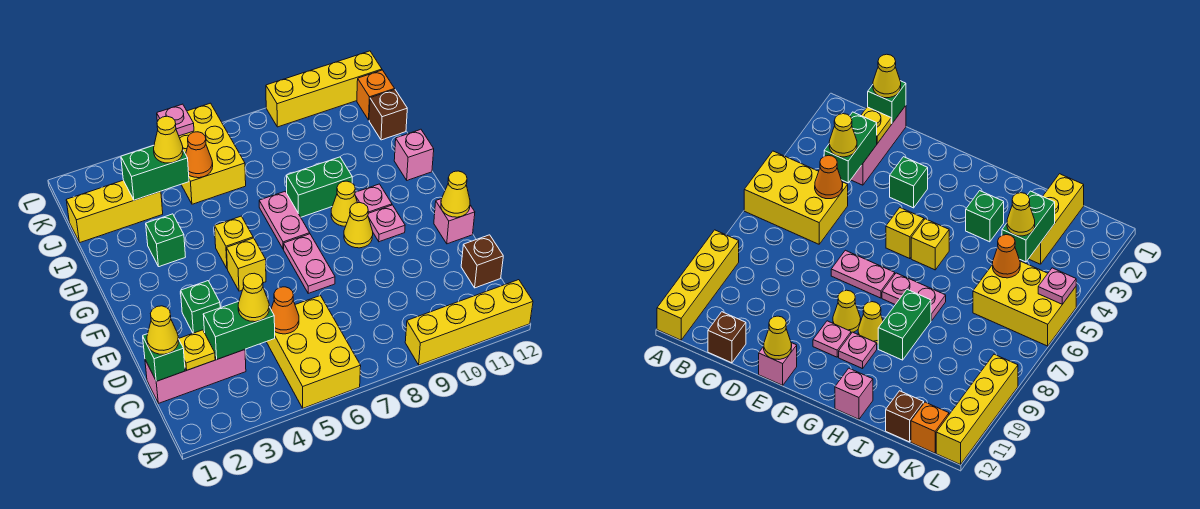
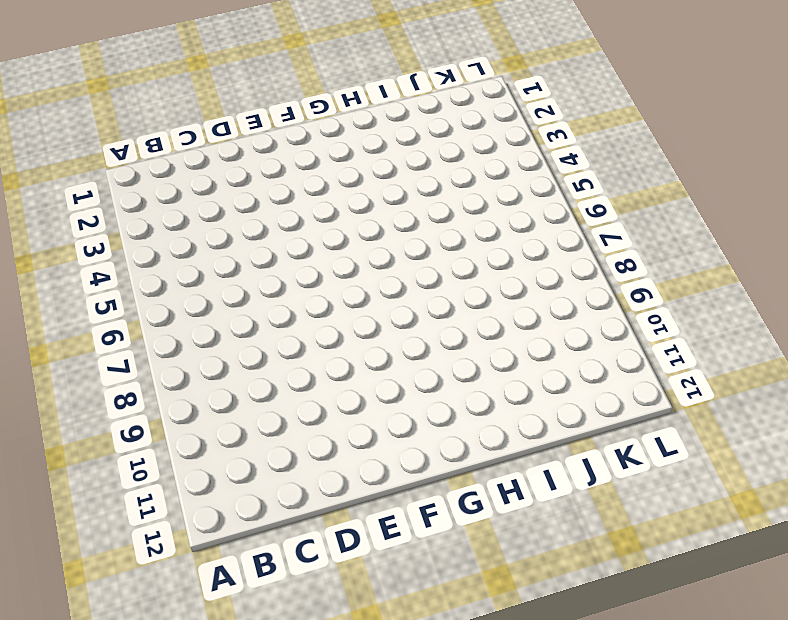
none -> yellow brick A5:C6 level 1
none -> yellow brick A9:A12 level 1
none -> pink brick C1:C3 level 1
none -> brown brick C12 level 1

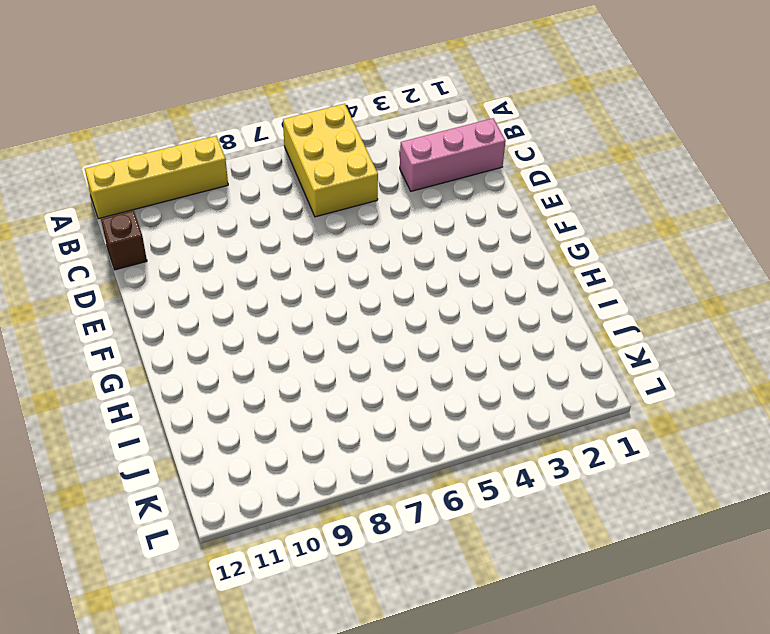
none -> green brick E3 level 1
none -> pink plate E7:F7 level 1
none -> pink brick E12 level 1
none -> yellow brick F5 level 1

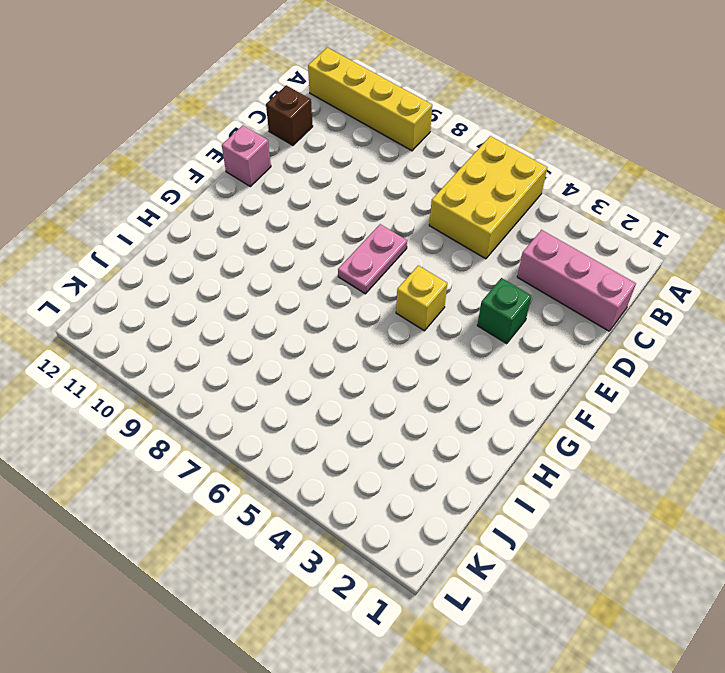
none -> yellow cone F9 level 1
none -> pink plate F10 level 1
none -> yellow brick G5 level 1
none -> pink plate G7:H7 level 1

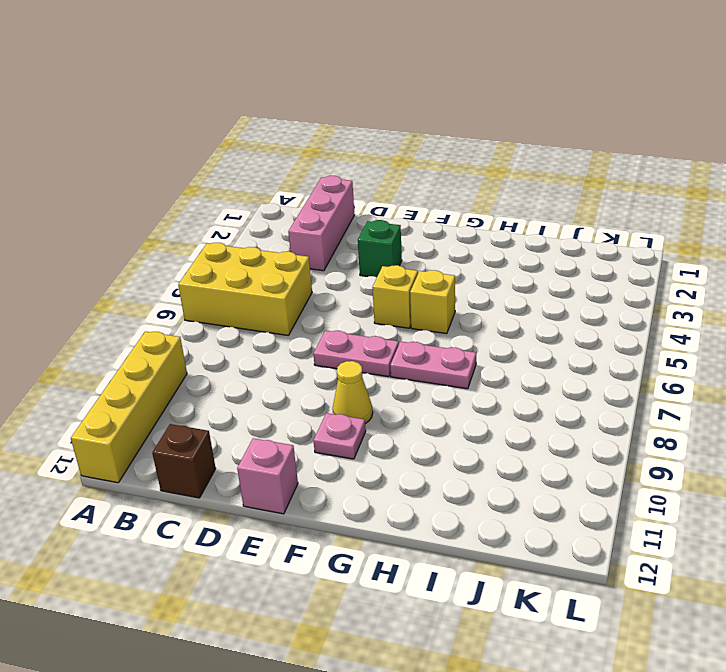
none -> yellow cone G9 level 1
none -> pink plate G10 level 1
none -> green brick H3 level 1
none -> green brick H8:H9 level 1

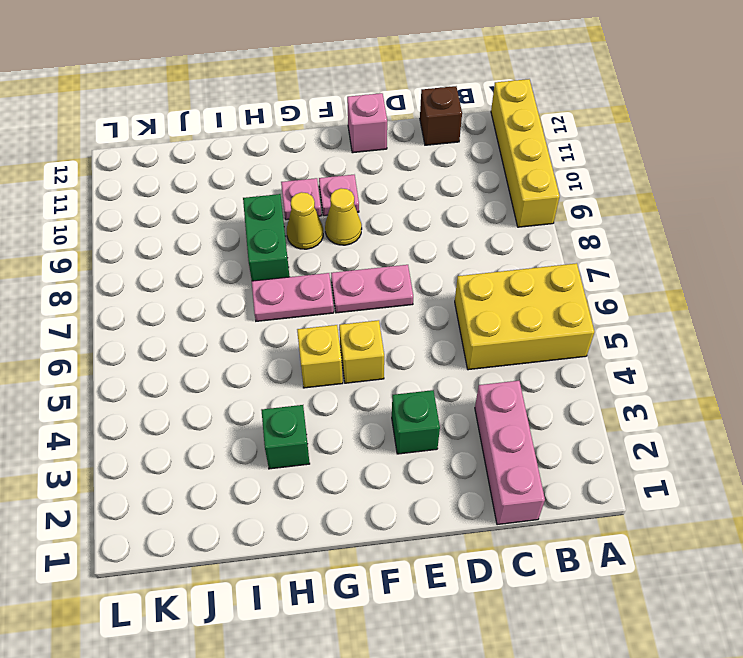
none -> pink brick H12 level 1
none -> yellow brick J1:J3 level 1
none -> yellow brick J5:L6 level 1
none -> brown brick J12 level 1

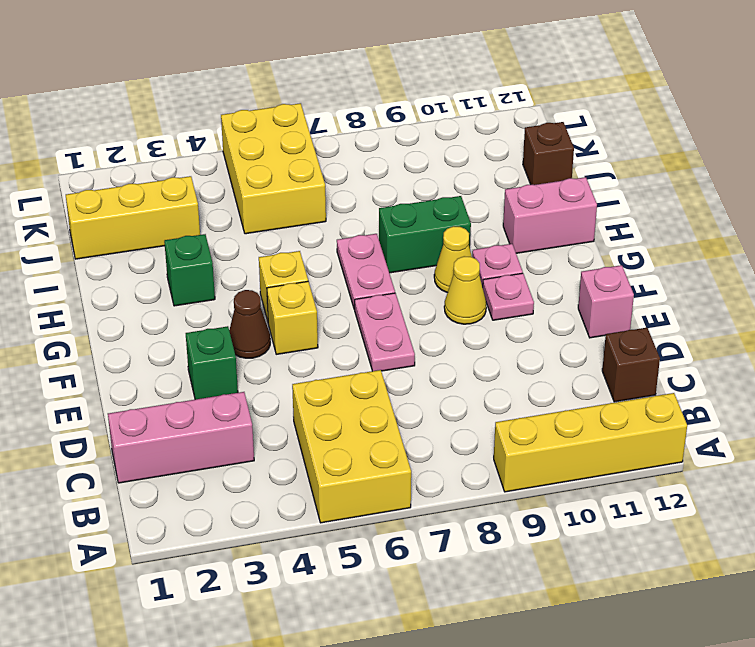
brown cone F4 level 1 -> none
pink brick H11:H12 level 1 -> pink brick H12 level 1
none -> orange brick K12 level 1
none -> yellow brick L9:L12 level 1
none -> green brick C1 level 2
none -> yellow plate C2 level 2

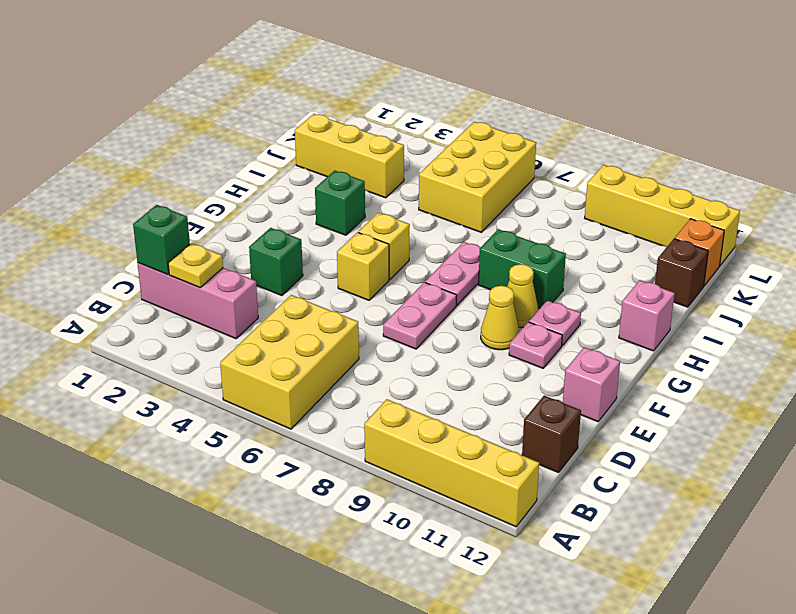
none -> green brick C3:C4 level 2
none -> orange cone C5 level 2
none -> yellow cone E12 level 2
none -> green brick J3:J4 level 2

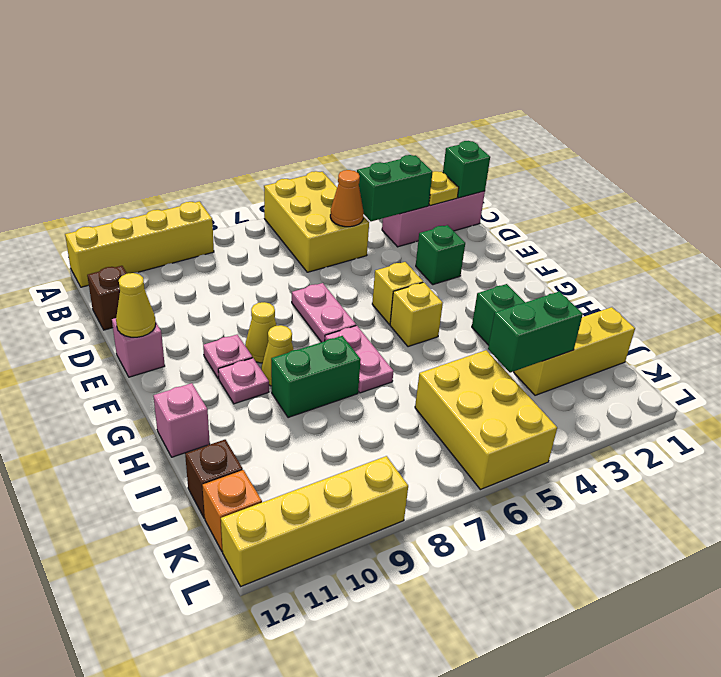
none -> orange cone J5 level 2
none -> pink plate L5 level 2
none -> yellow cone C1 level 3
none -> yellow cone C4 level 3

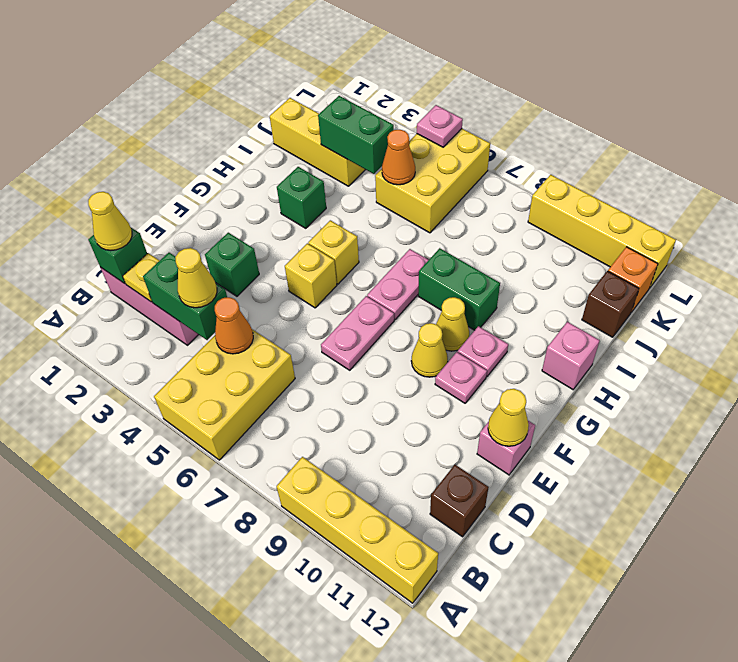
none -> yellow cone J4 level 3

